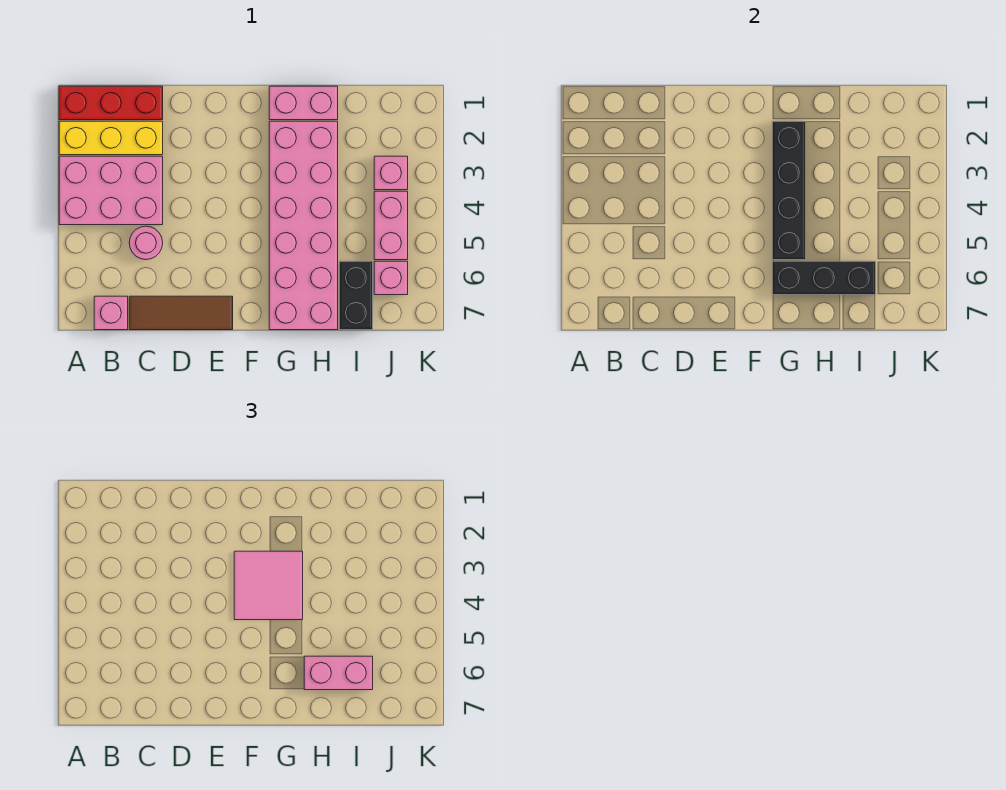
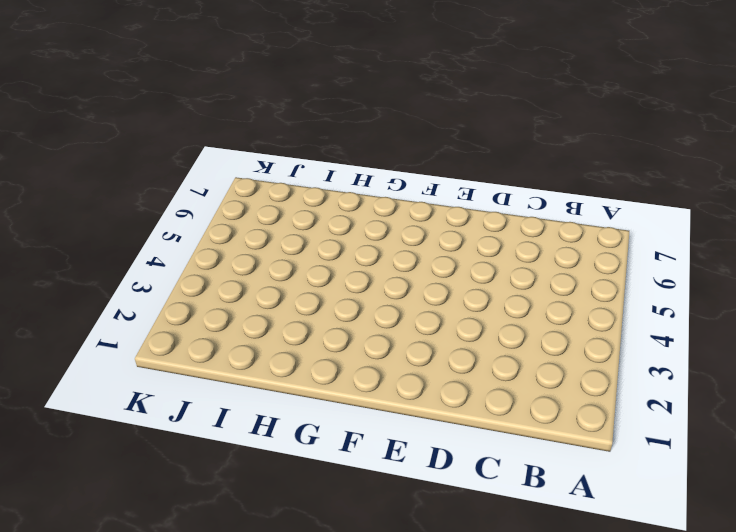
none -> red brick A1:C1 level 1
none -> yellow brick A2:C2 level 1
none -> pink brick A3:C4 level 1

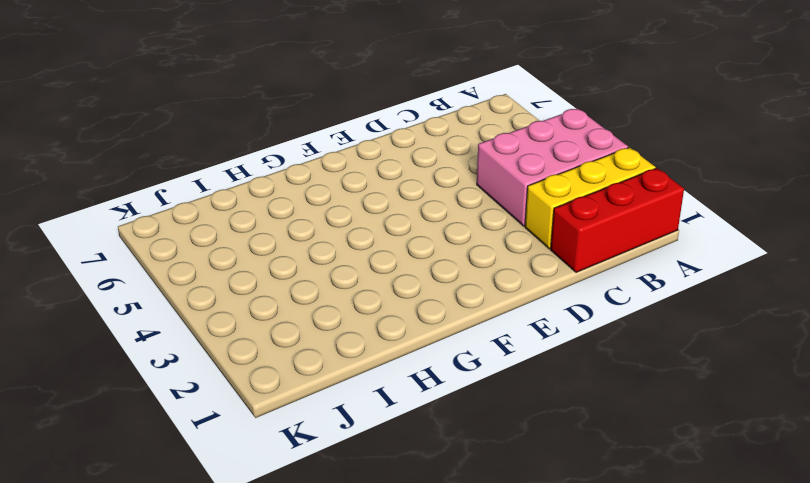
none -> pink brick B7 level 1
none -> pink round brick C5 level 1
none -> brown tile C7:E7 level 1

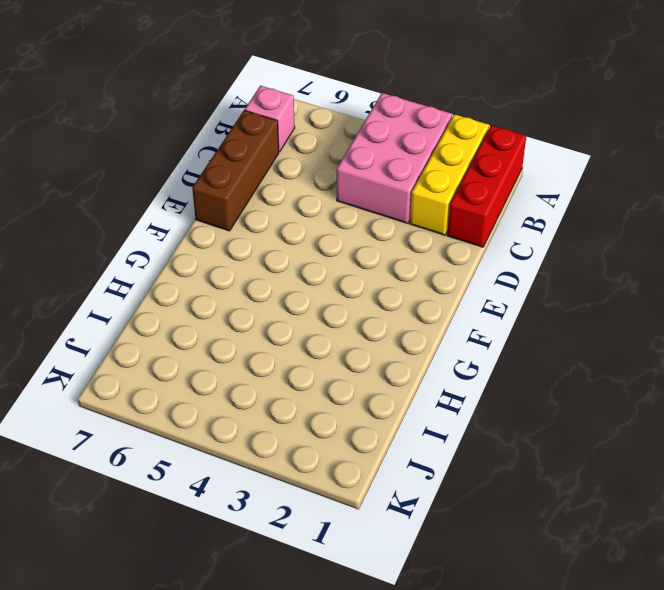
brown brick C7:E7 level 1 -> brown tile C7:E7 level 1
none -> pink round brick C5 level 1
none -> pink brick G1:H1 level 1
none -> pink brick G2:H7 level 1

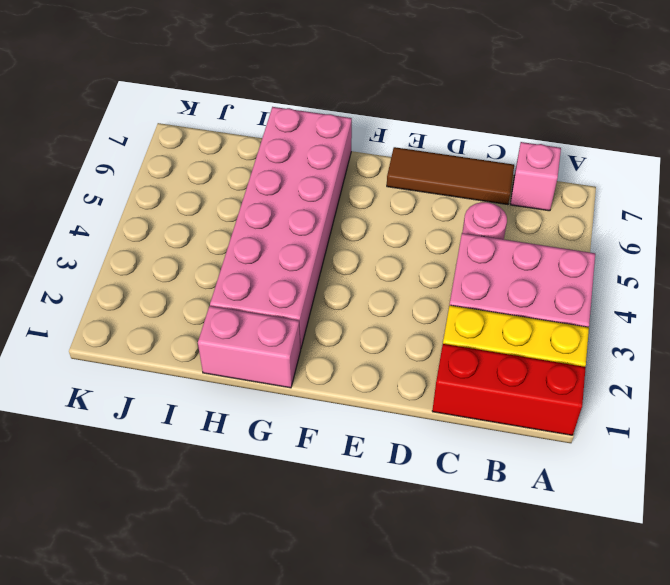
none -> black brick I6:I7 level 1
none -> pink brick J3 level 1
none -> pink brick J4:J5 level 1

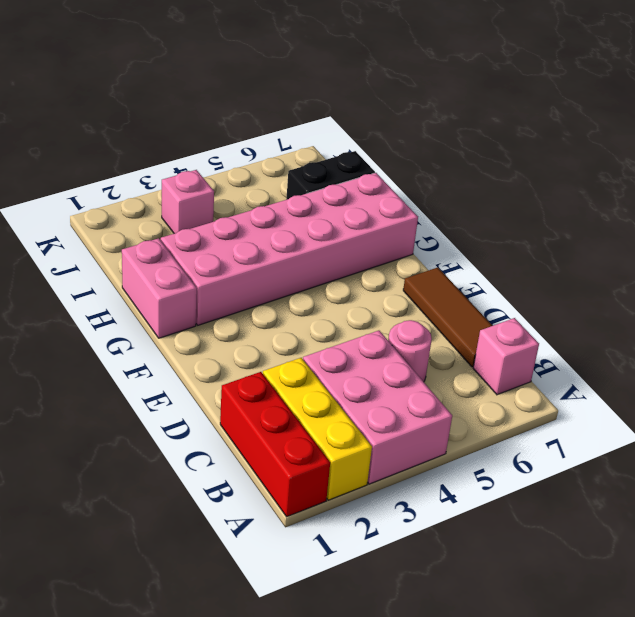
none -> pink brick J4:J5 level 1
none -> pink brick J6 level 1
none -> black brick G2:G5 level 2

